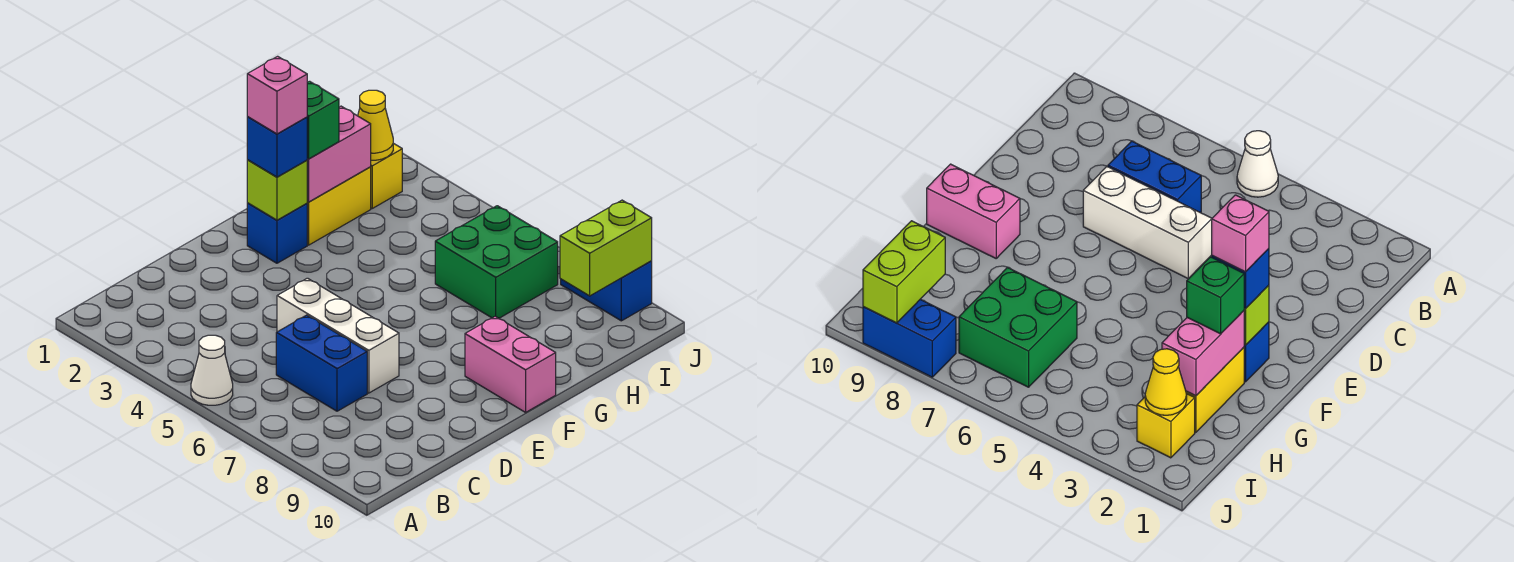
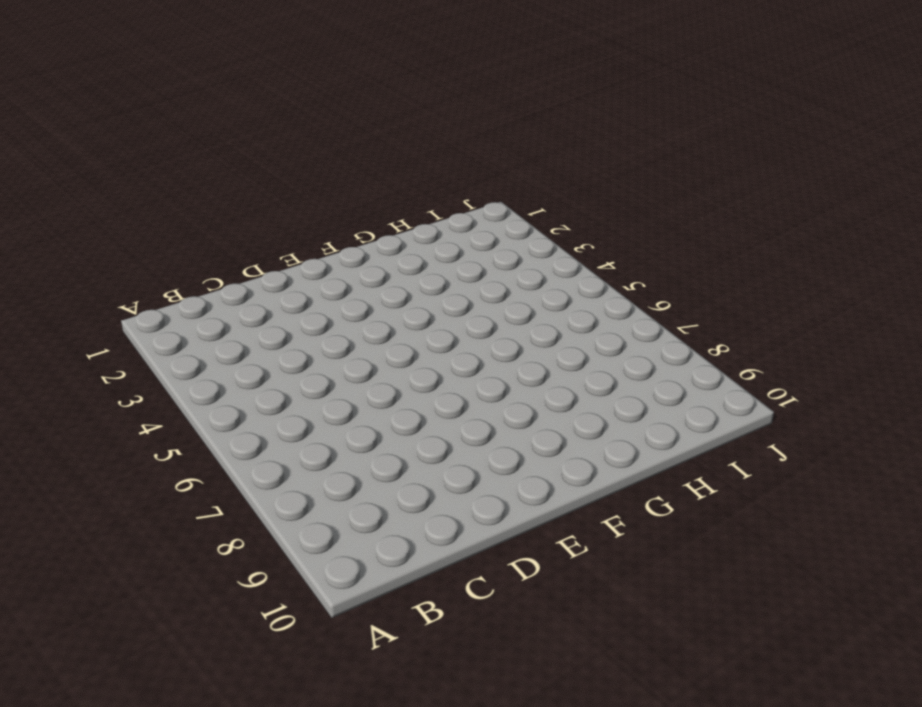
none -> white cone A5 level 1
none -> blue brick C6:C7 level 1
none -> white brick D5:D7 level 1

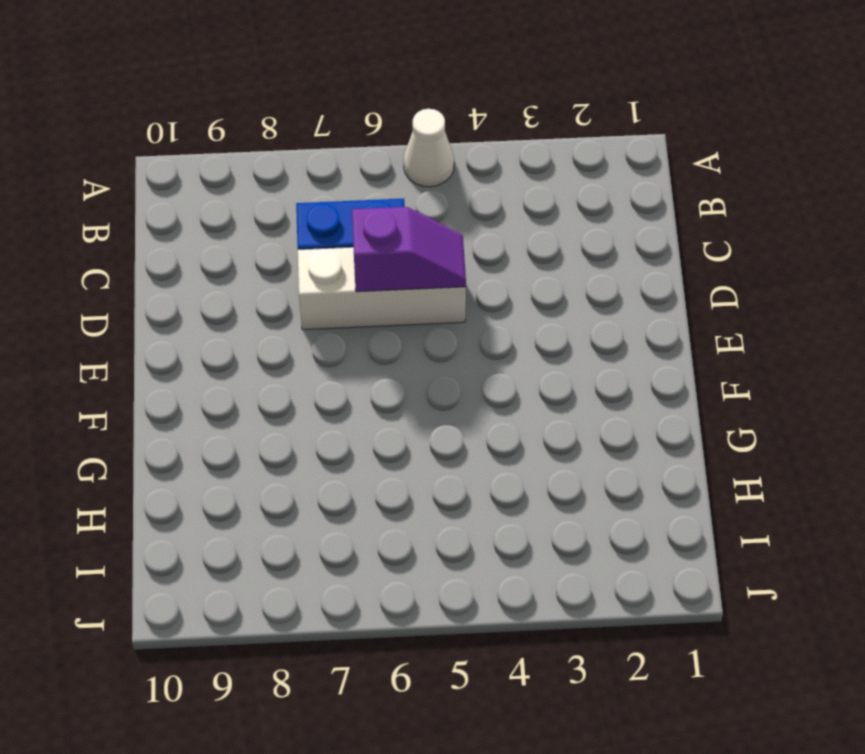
purple slope D5:D6 level 2 top 6 -> none
none -> blue brick F2 level 1
none -> pink brick F9:F10 level 1
none -> yellow brick G2:H2 level 1

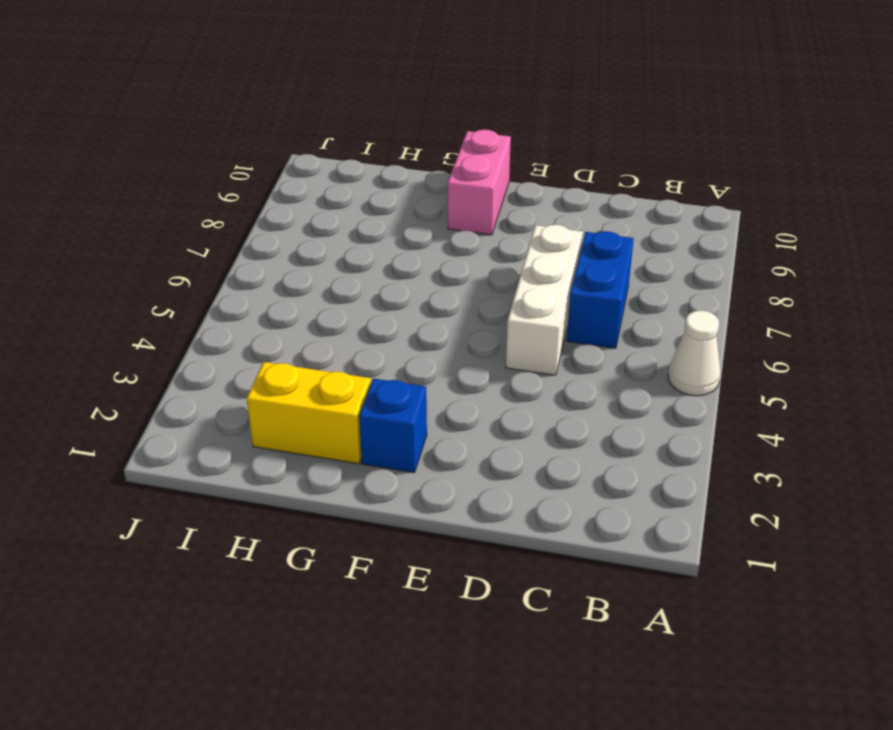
none -> green brick H6:I7 level 1
none -> yellow brick I2 level 1
none -> blue brick J8:J9 level 1

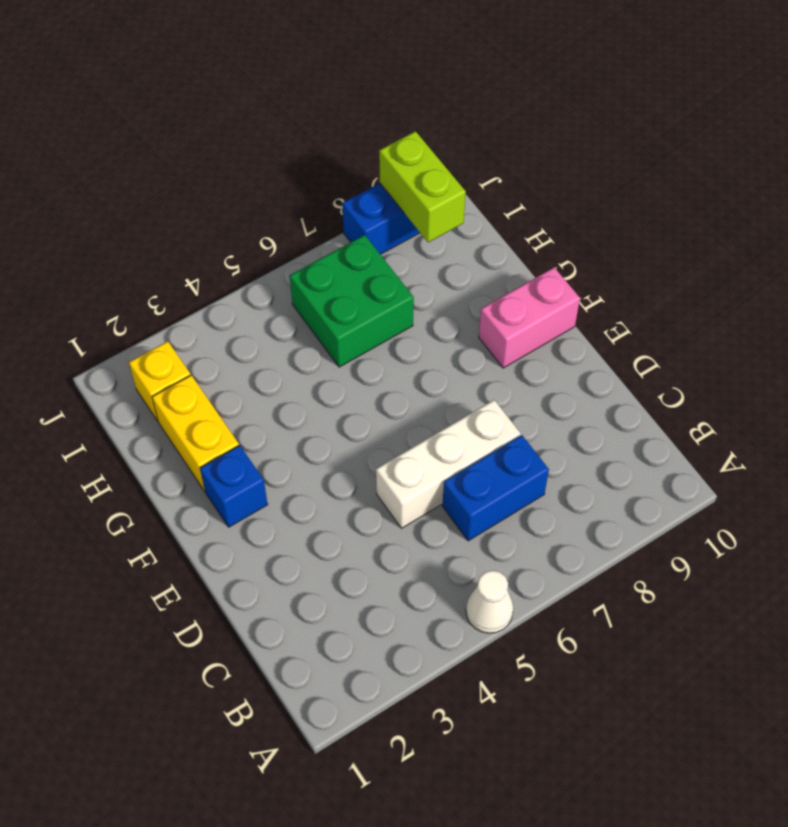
none -> lime brick F2 level 2
none -> pink brick G2:H2 level 2
none -> yellow cone I2 level 2

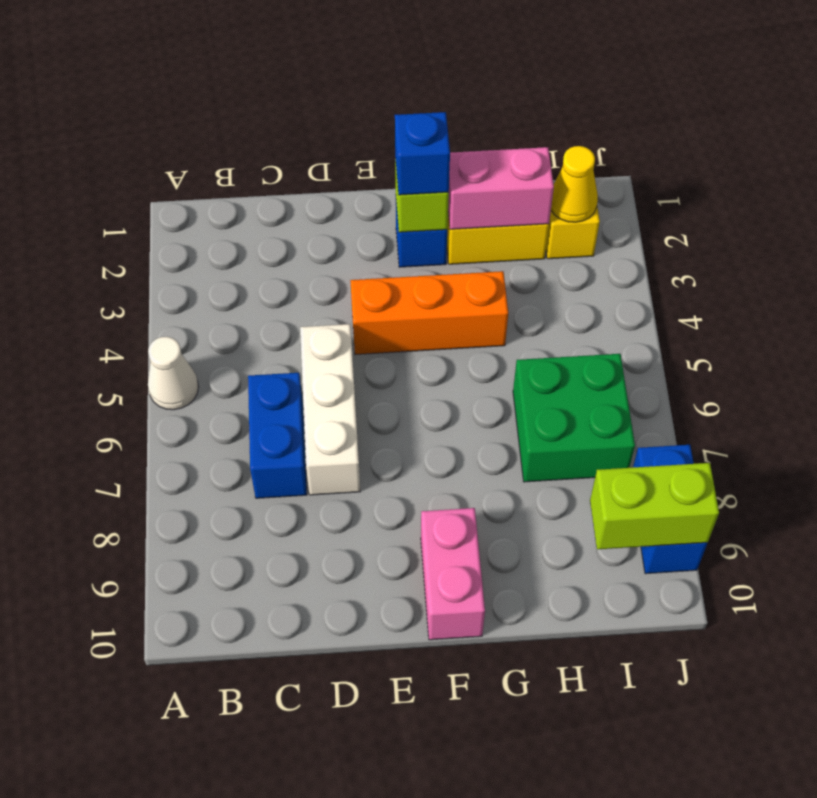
orange brick E4:G4 level 1 -> none
none -> green brick G2 level 3
none -> pink brick F2 level 4

